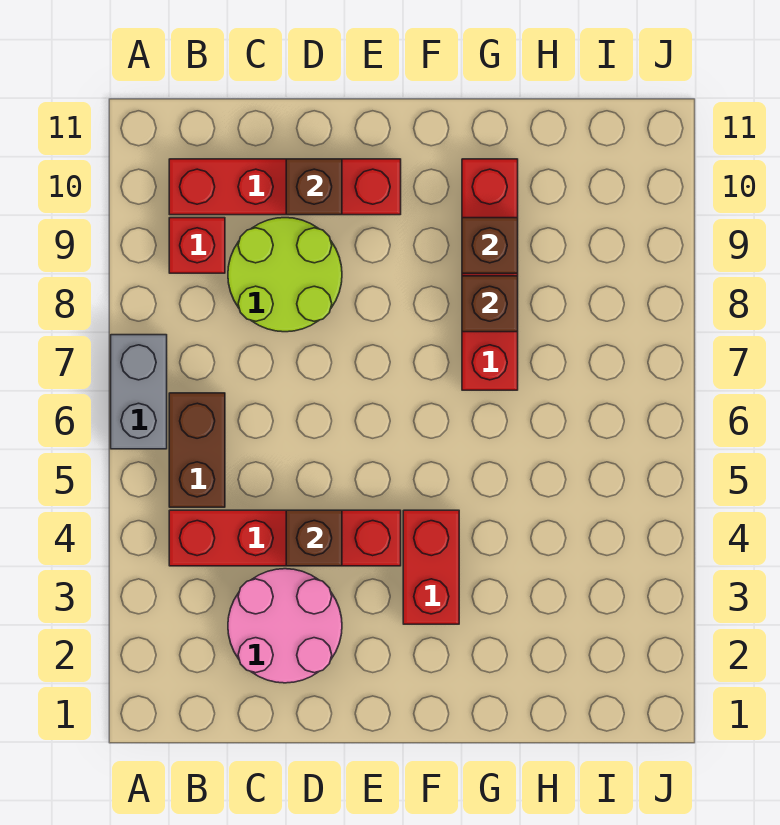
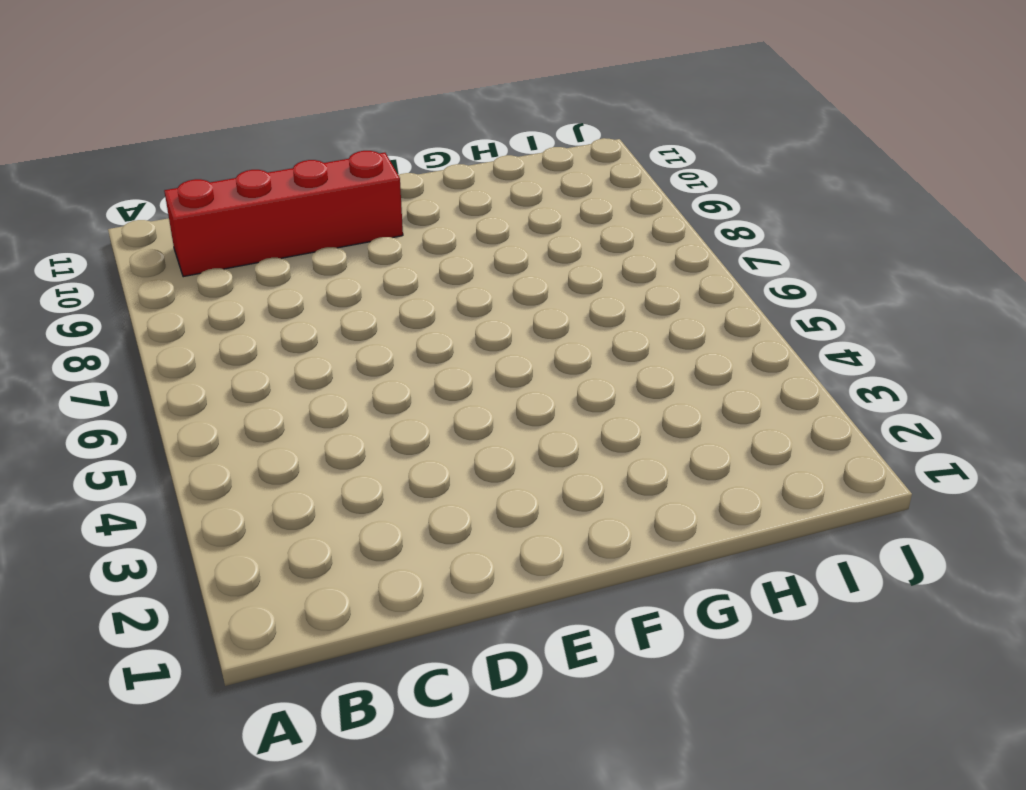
none -> grey brick A6:A7 level 1
none -> red brick B4:E4 level 1
none -> brown brick B5:B6 level 1

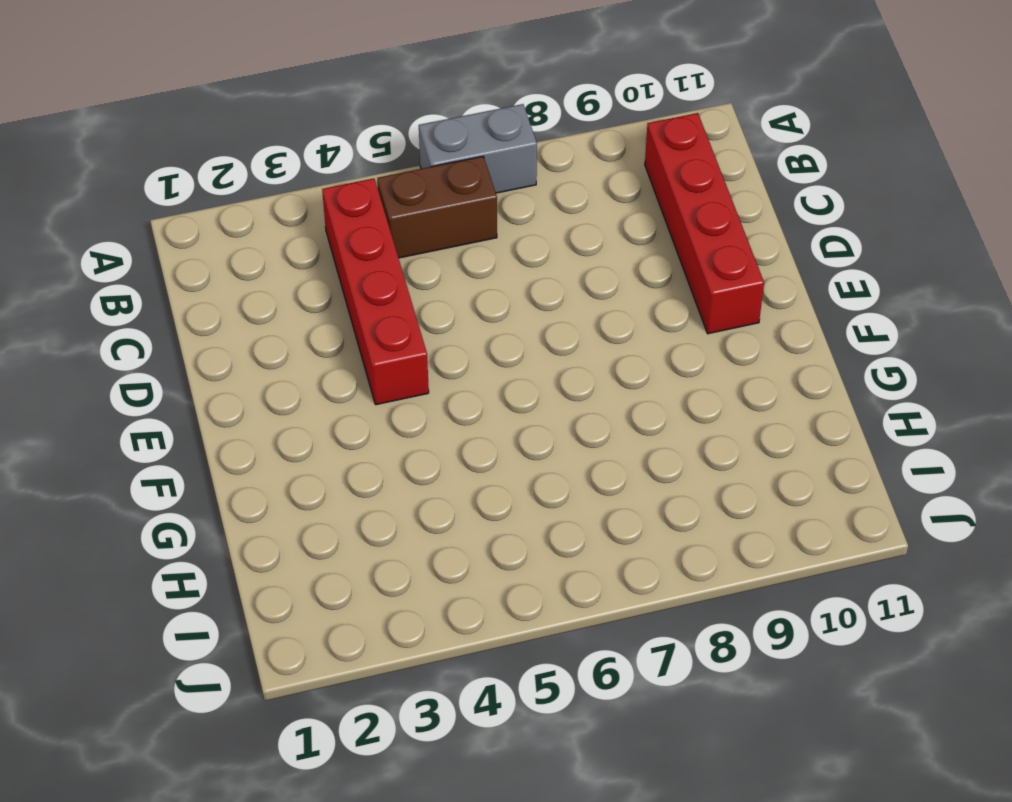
none -> red brick B9 level 1
none -> pink round brick C2:D3 level 1
none -> lime round brick C8:D9 level 1

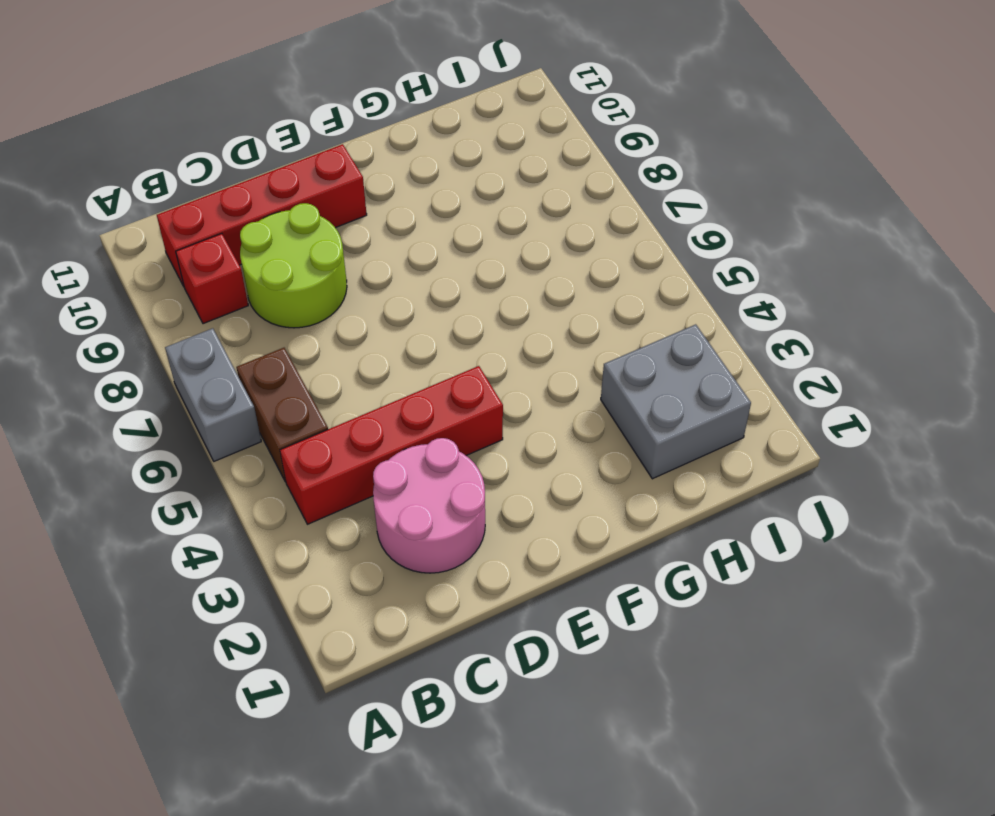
grey brick H2:I3 level 1 -> none
none -> red brick F3:F4 level 1
none -> red brick G7:G10 level 1
none -> brown brick D4 level 2

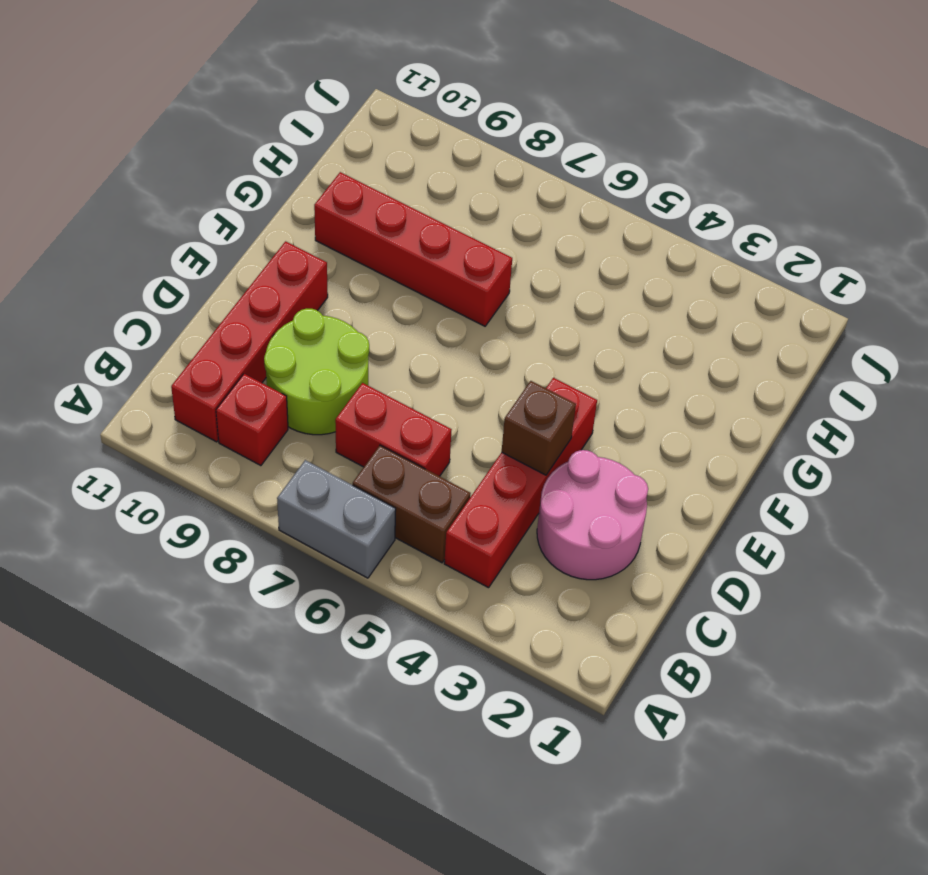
red brick C6:C7 level 1 -> red brick F3:F4 level 1
none -> brown brick D10 level 2
none -> brown brick G8 level 2
none -> brown brick G9 level 2

